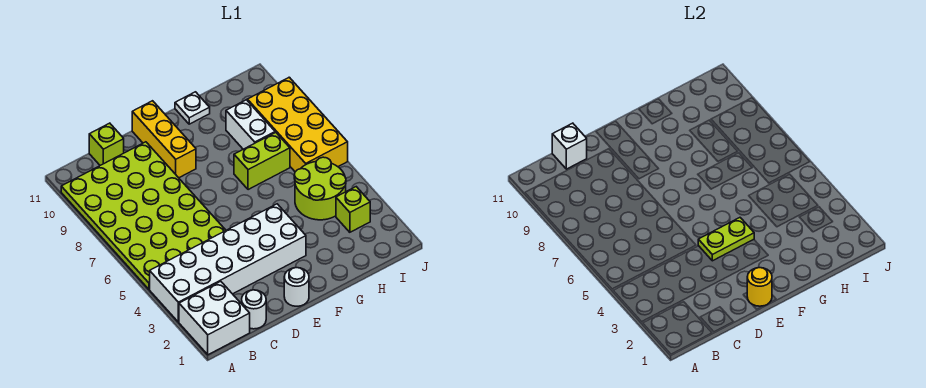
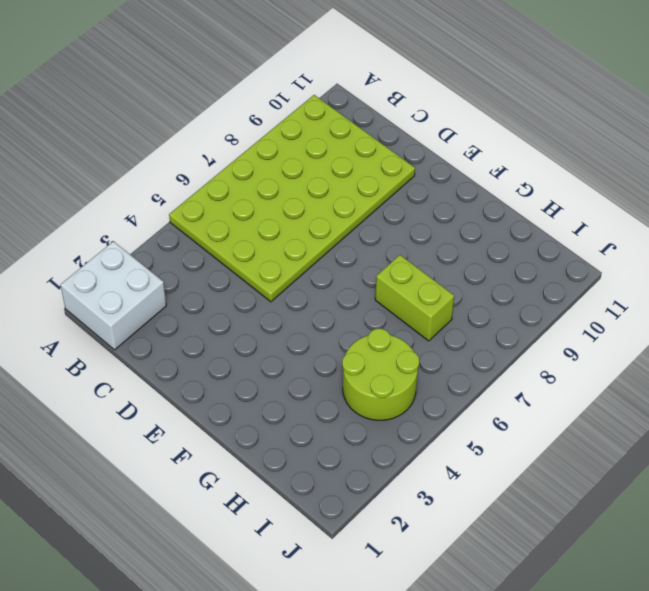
none -> white brick A3:F4 level 1
none -> white round brick C1 level 1
none -> lime brick C11 level 1

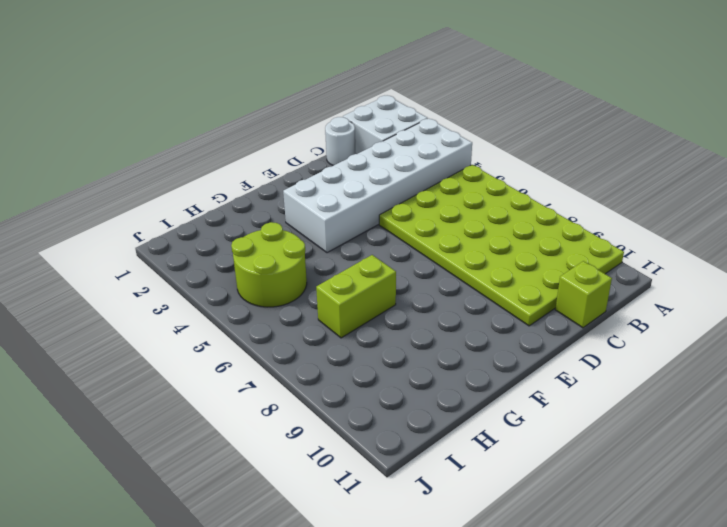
none -> white round brick E1 level 1
none -> yellow brick E9:E11 level 1
none -> white plate G11 level 1

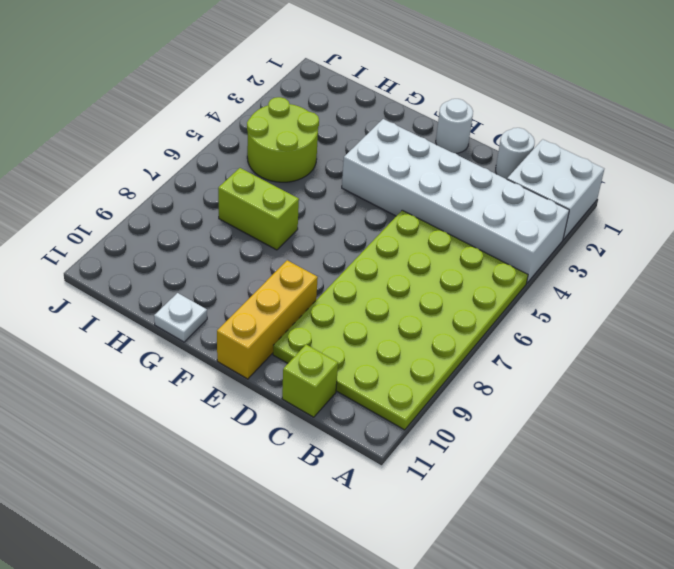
none -> white brick H8:H9 level 1
none -> lime brick I3 level 1
none -> yellow brick I6:J9 level 1

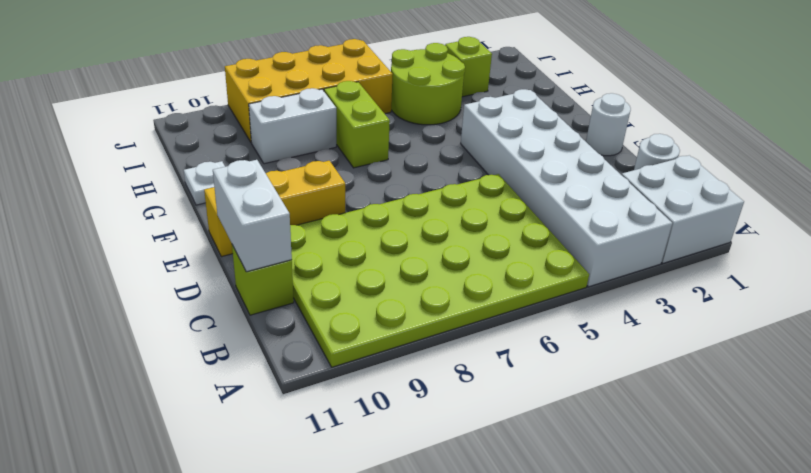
white brick C11:D11 level 2 -> white brick C11 level 2
none -> yellow round brick E1 level 2
none -> lime plate E4:F4 level 2

